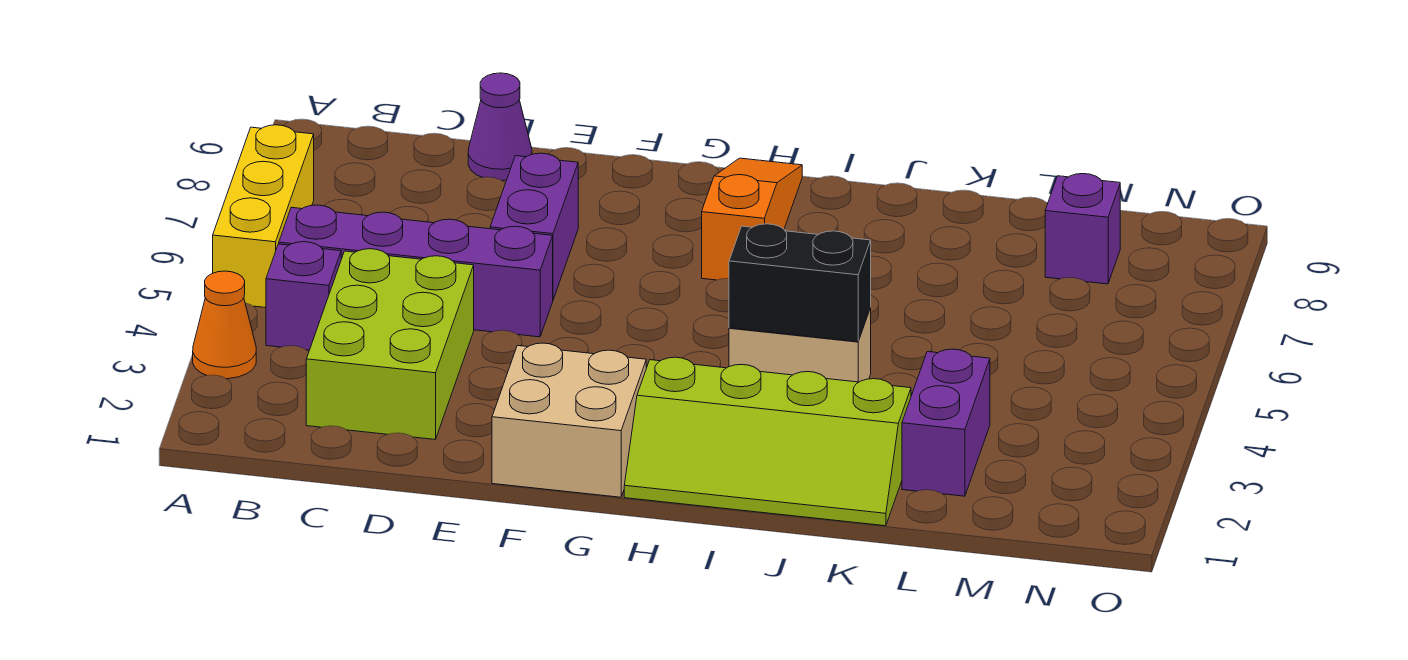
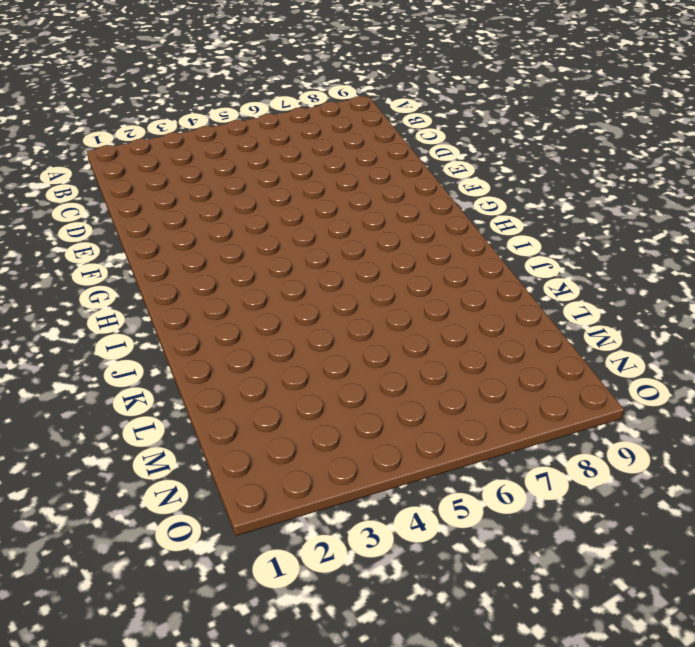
none -> orange cone A3 level 1
none -> yellow brick A5:A7 level 1
none -> purple brick B4 level 1

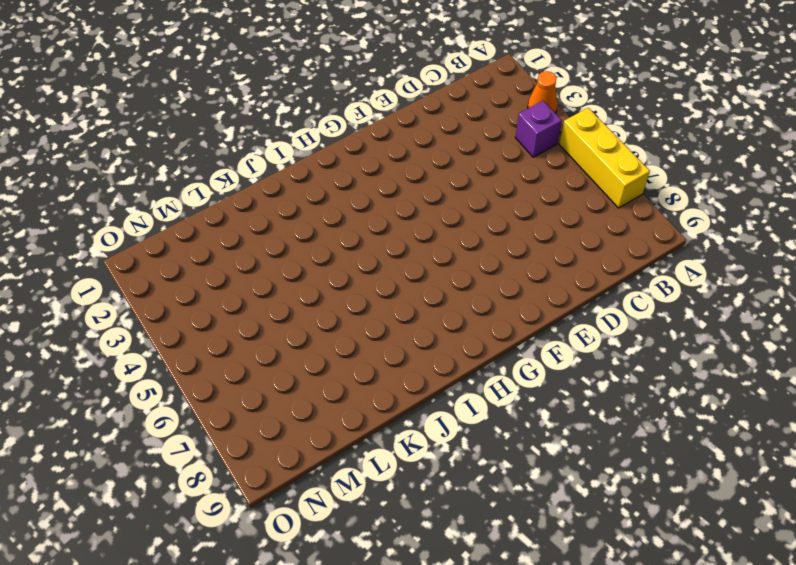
none -> purple brick B5:E5 level 1
none -> lime brick C2:D4 level 1
none -> purple cone D9 level 1

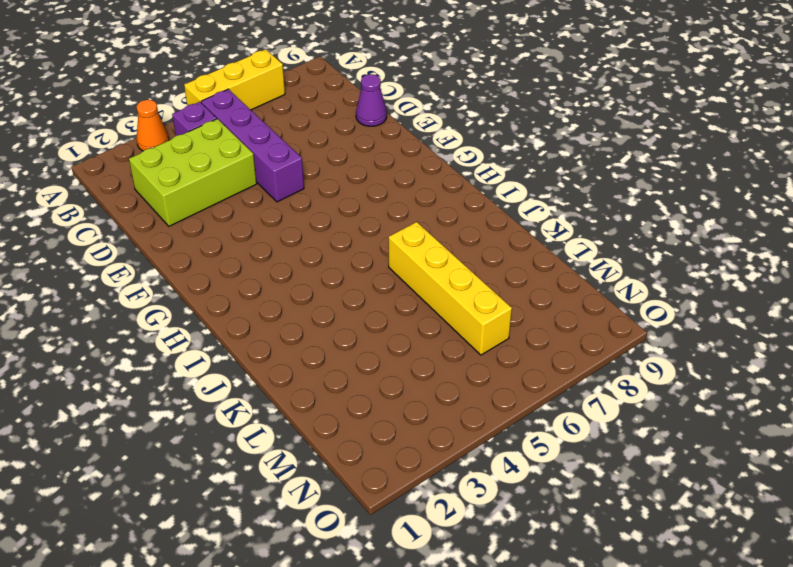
yellow brick J6:M6 level 1 -> none
none -> purple brick E6:E7 level 1
none -> tan brick F1:G2 level 1
none -> lime slope H1:K2 level 1 top 2

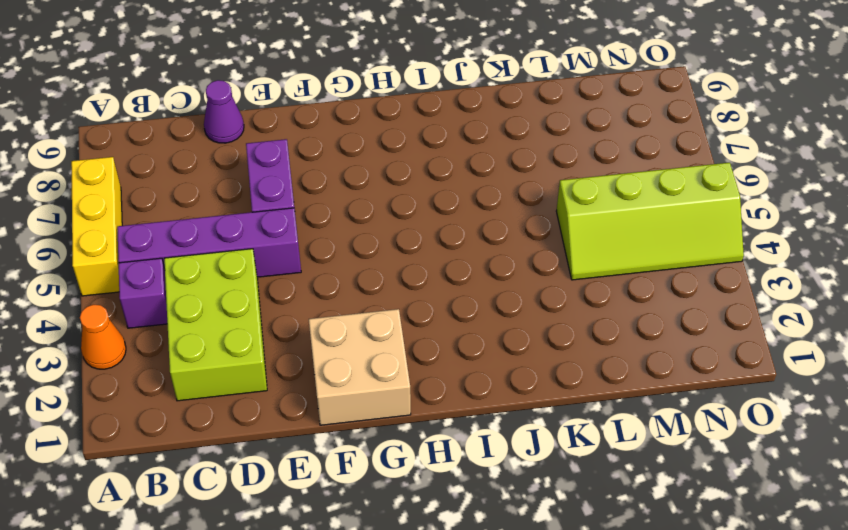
lime slope L4:O5 level 1 top 5 -> lime slope H1:K2 level 1 top 2
none -> orange slope H7:H9 level 1 top 7
none -> tan brick I4:J4 level 1
none -> purple brick L2:L3 level 1

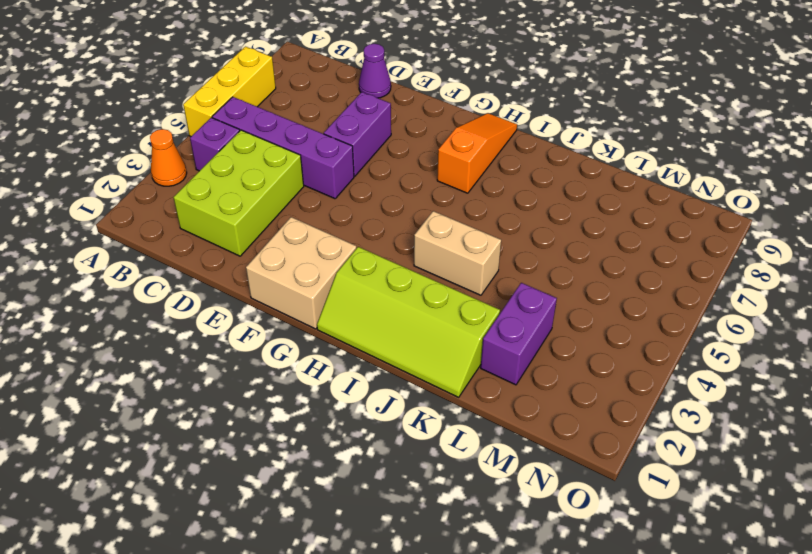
none -> purple brick M8 level 1
none -> black brick I4:J4 level 2

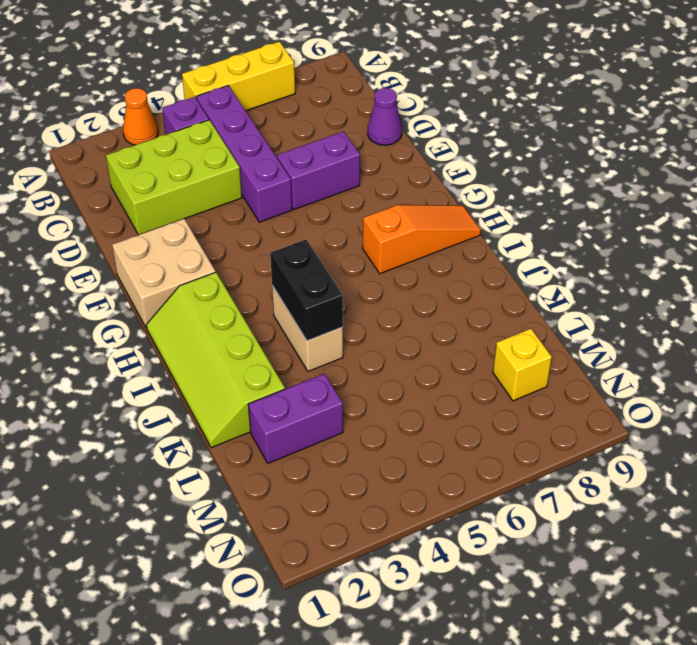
yellow brick M8 level 1 -> purple brick M8 level 1

